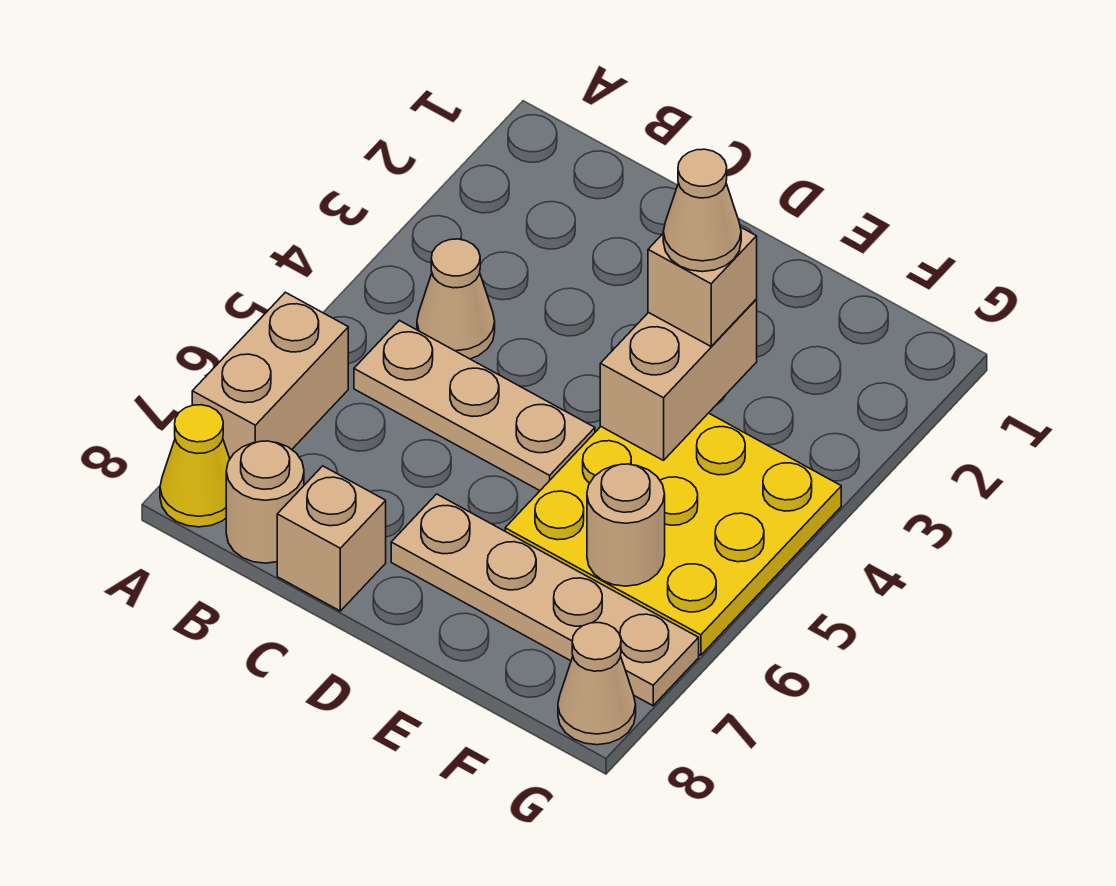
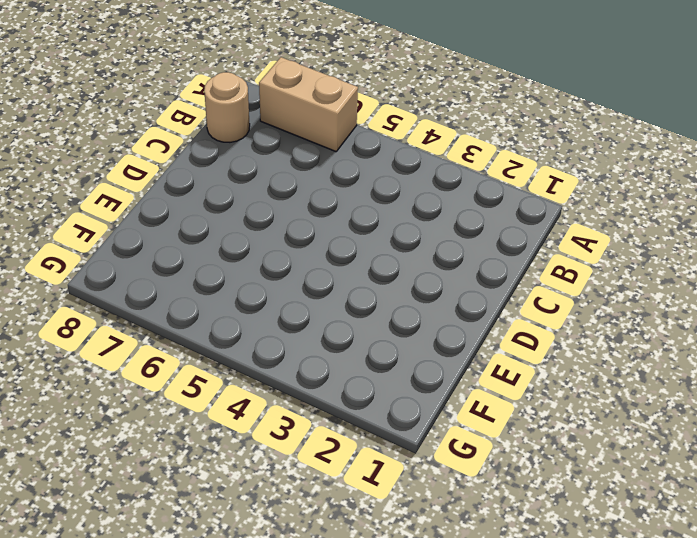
none -> yellow cone A8 level 1
none -> tan cone B4 level 1
none -> tan plate B5:D5 level 1

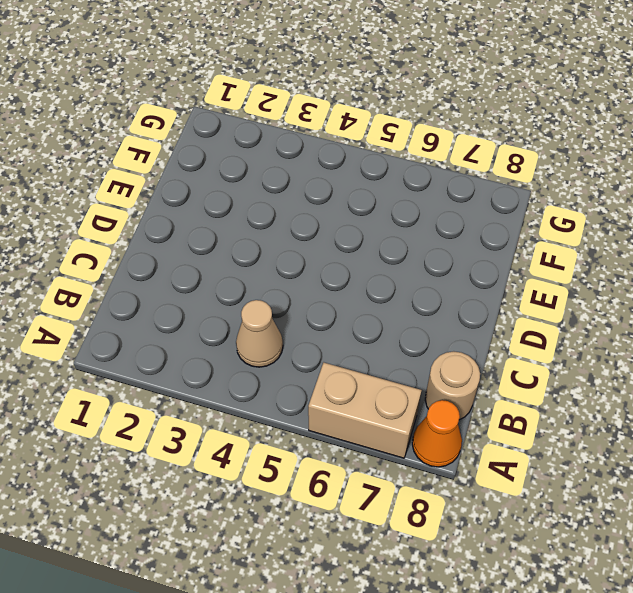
orange cone A8 level 1 -> yellow cone A8 level 1
none -> tan plate B5:D5 level 1
none -> tan brick C8 level 1
none -> tan plate D7:G7 level 1

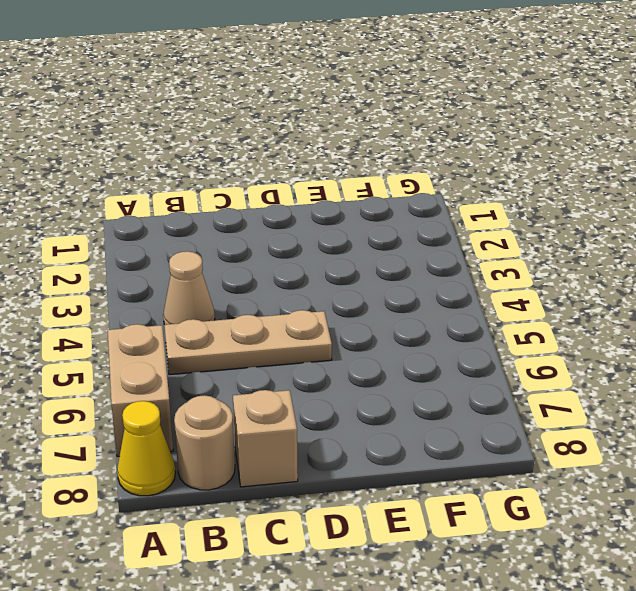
none -> tan plate D7:G7 level 1
none -> yellow plate E4:G6 level 1
none -> tan cone G8 level 1

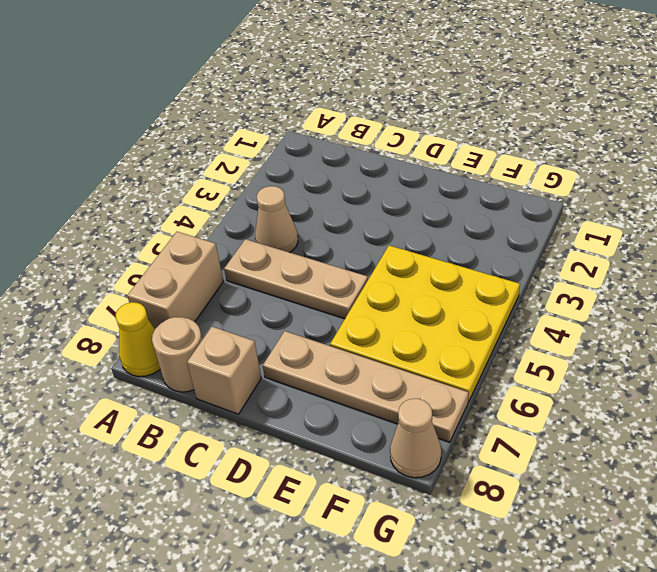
none -> tan brick E3:E4 level 2
none -> tan round brick F6 level 2
none -> tan brick E3 level 3

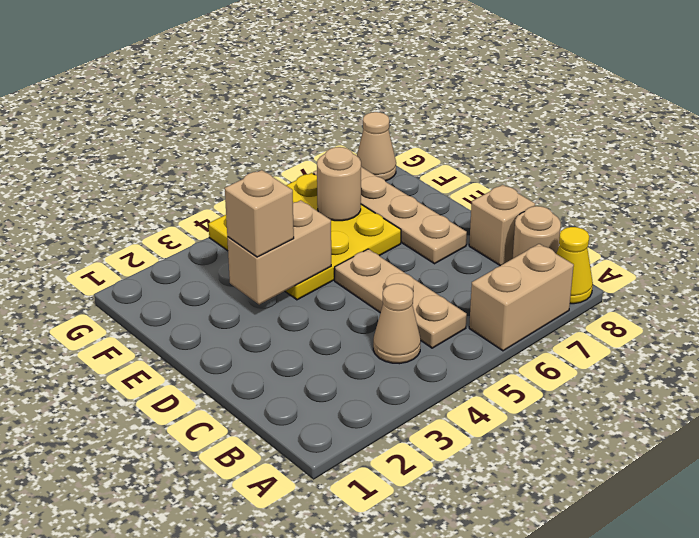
none -> tan cone E3 level 4

